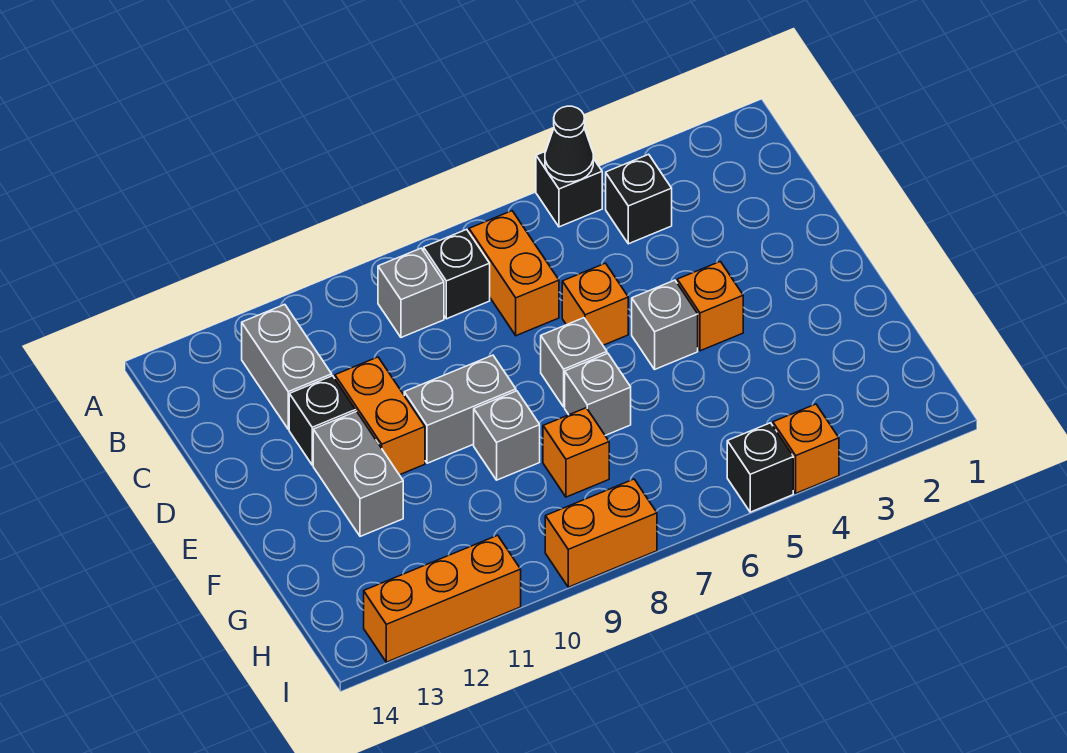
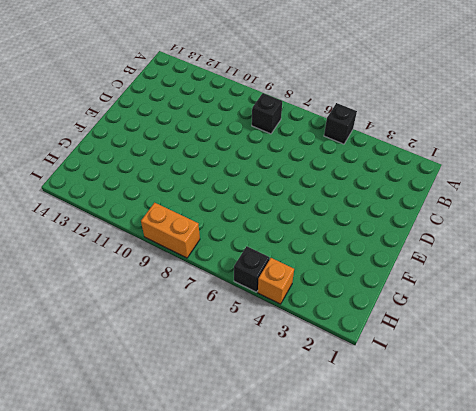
none -> black brick B4 level 1
none -> orange brick B7:C7 level 1
none -> grey brick B9 level 1

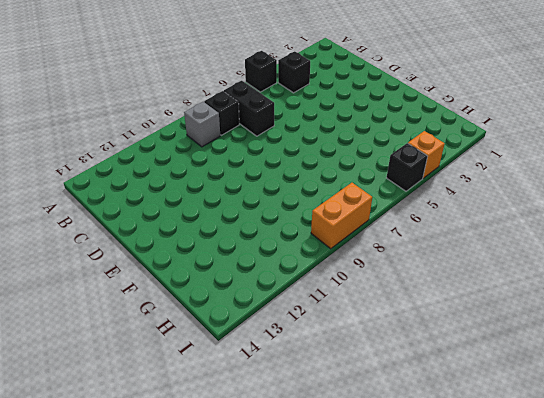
black brick B7:C7 level 1 -> orange brick B7:C7 level 1
none -> grey brick B12:C12 level 1
none -> orange brick D6 level 1
none -> orange brick D11:E11 level 1

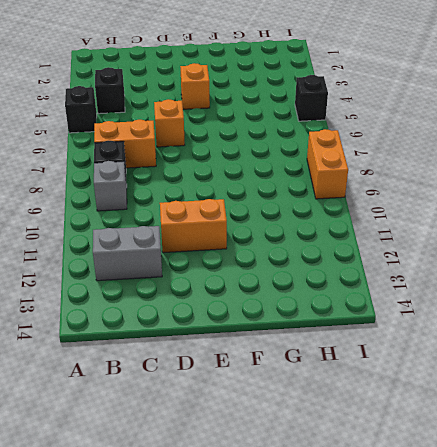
none -> black brick D12 level 1
none -> grey brick E5 level 1
none -> grey brick E7 level 1

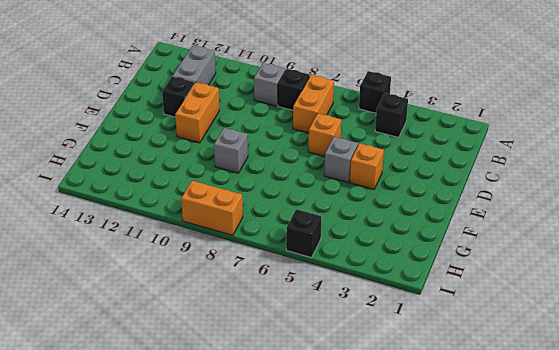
none -> grey brick E7 level 1
none -> grey brick E9:E10 level 1
none -> grey brick E12:F12 level 1

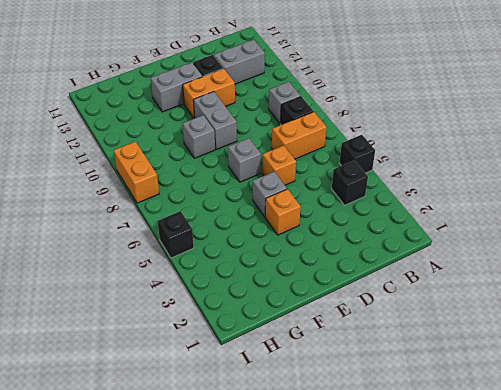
none -> grey brick F7 level 1
none -> orange brick G8 level 1
none -> orange brick I4 level 1

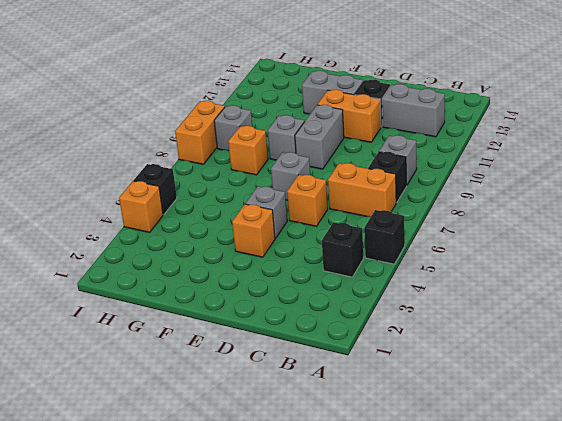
grey brick H9 level 1 -> grey brick F7 level 1
none -> orange brick I11:I13 level 1
none -> black cone A5 level 2

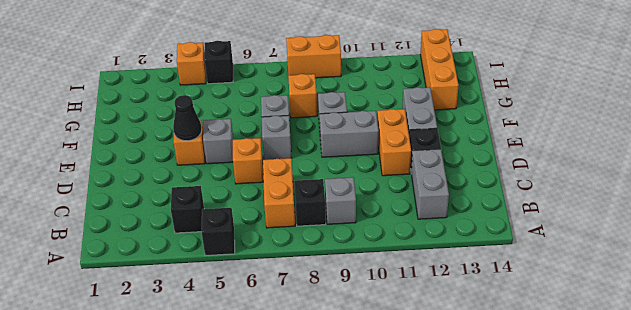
black cone E4 level 2 -> black cone A5 level 2
orange brick G13:I13 level 1 -> orange brick I11:I13 level 1

